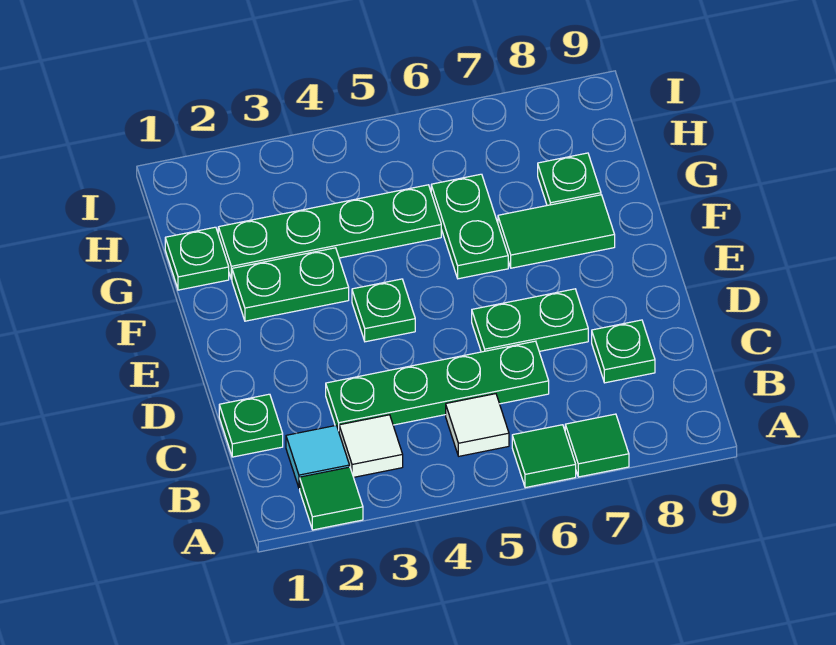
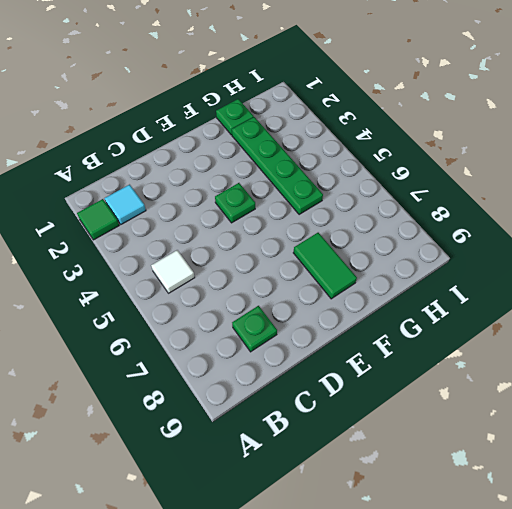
none -> green tile A6 level 1
none -> green tile A7 level 1
none -> white tile B3 level 1

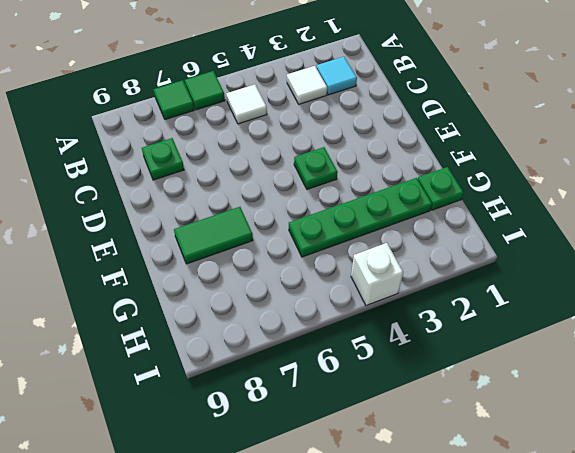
white brick I4 level 1 -> none
none -> green tile A2 level 1
none -> green plate C1 level 1
none -> green plate C3:C6 level 1

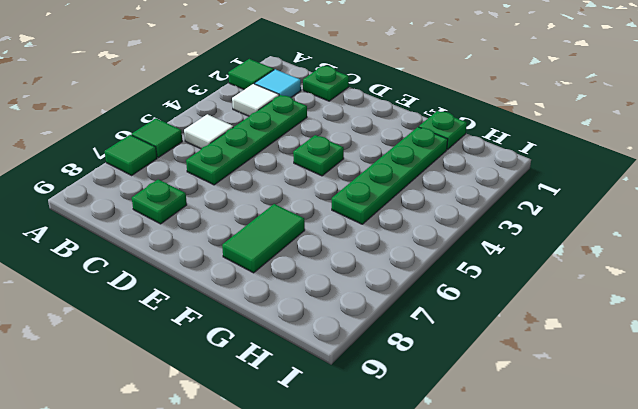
none -> green plate D6:D7 level 1
none -> green plate F2:F3 level 1
none -> green plate F6:G6 level 1

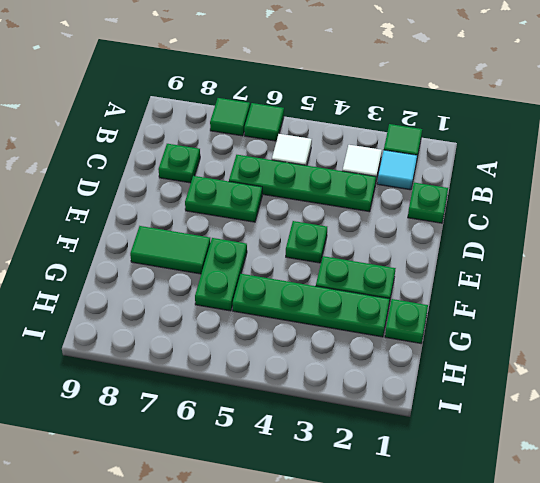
none -> green plate G8 level 1

